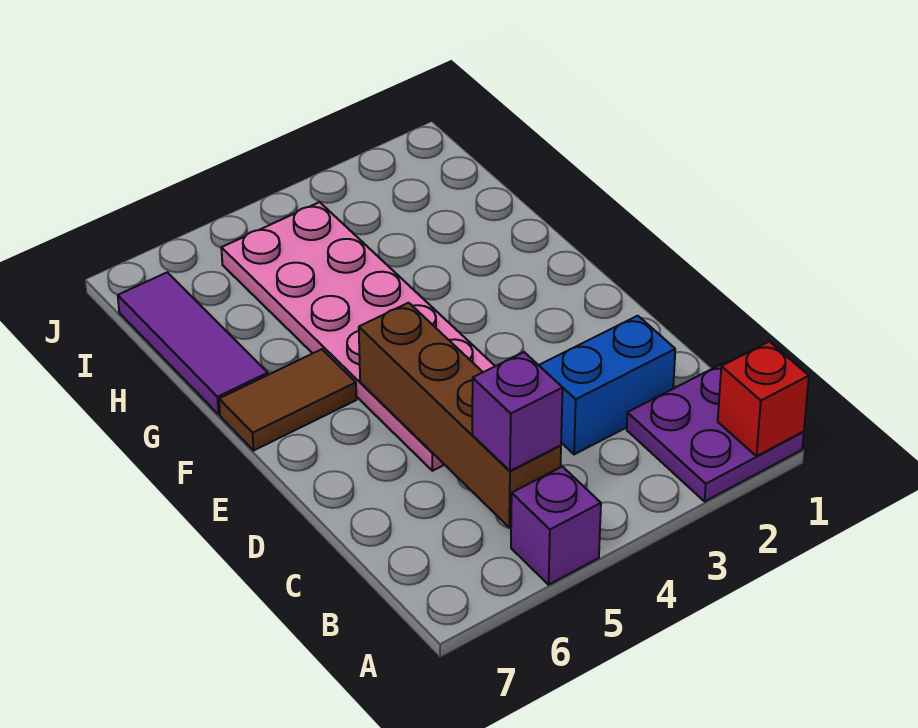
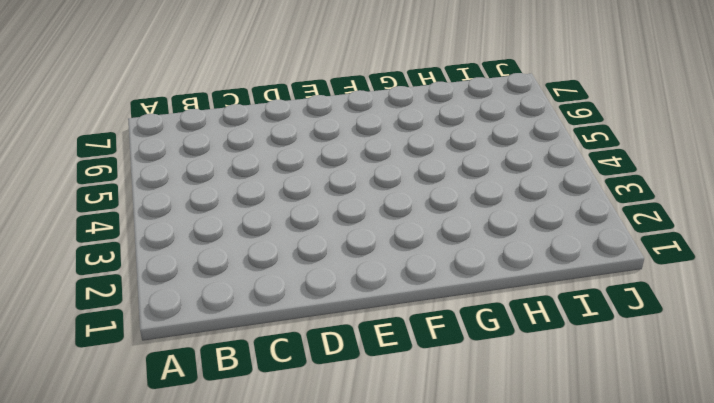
none -> purple plate A1:B2 level 1
none -> purple brick A5 level 1

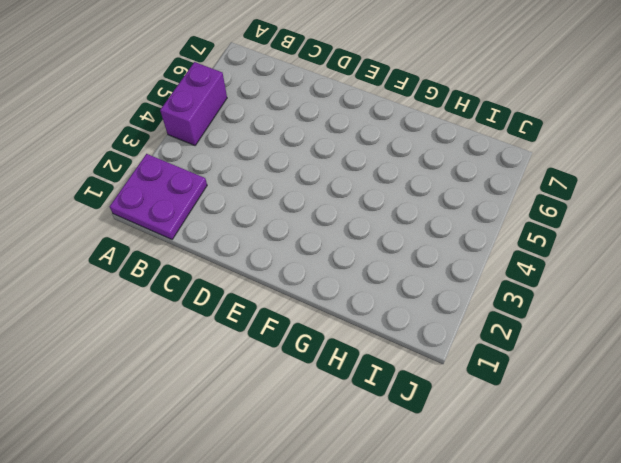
purple brick A4:A5 level 1 -> purple brick A5 level 1
none -> blue brick C2:C3 level 1
none -> pink plate D4:I5 level 1

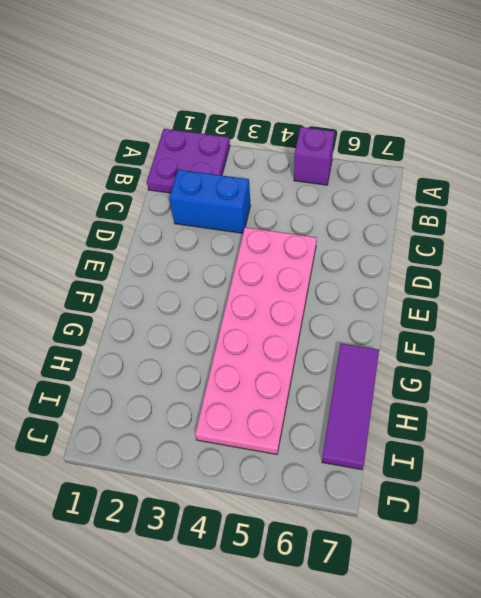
none -> brown tile F6:F7 level 1
none -> red brick A1 level 2

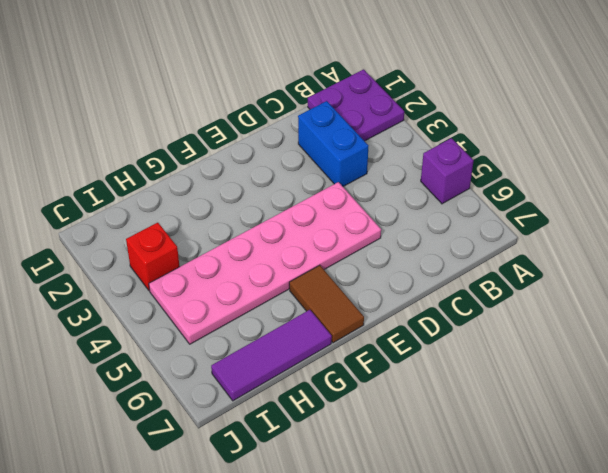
red brick I3 level 1 -> red brick A1 level 2
none -> brown brick B5:E5 level 2
none -> purple brick B5 level 3

